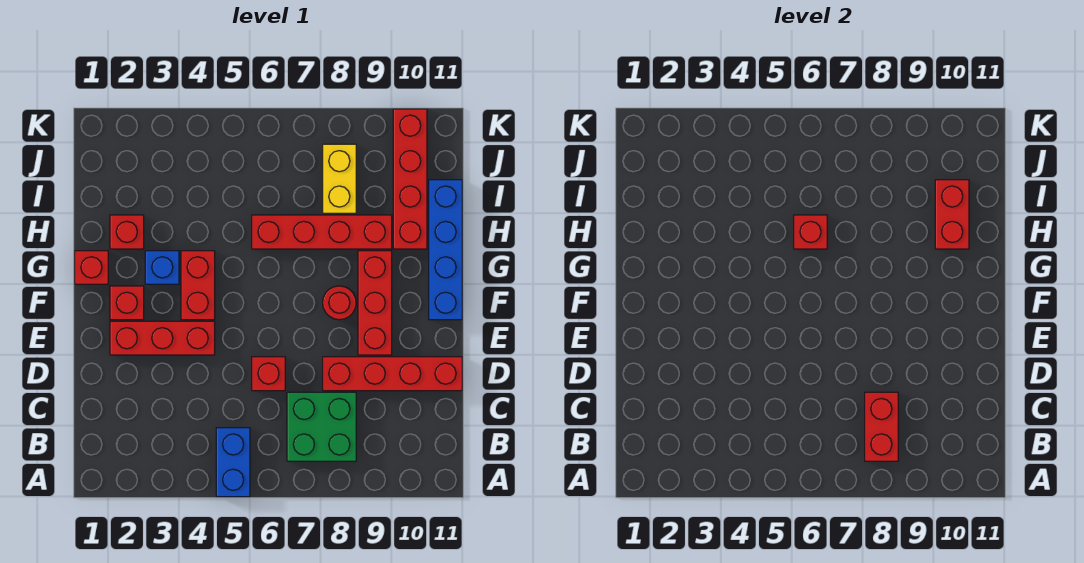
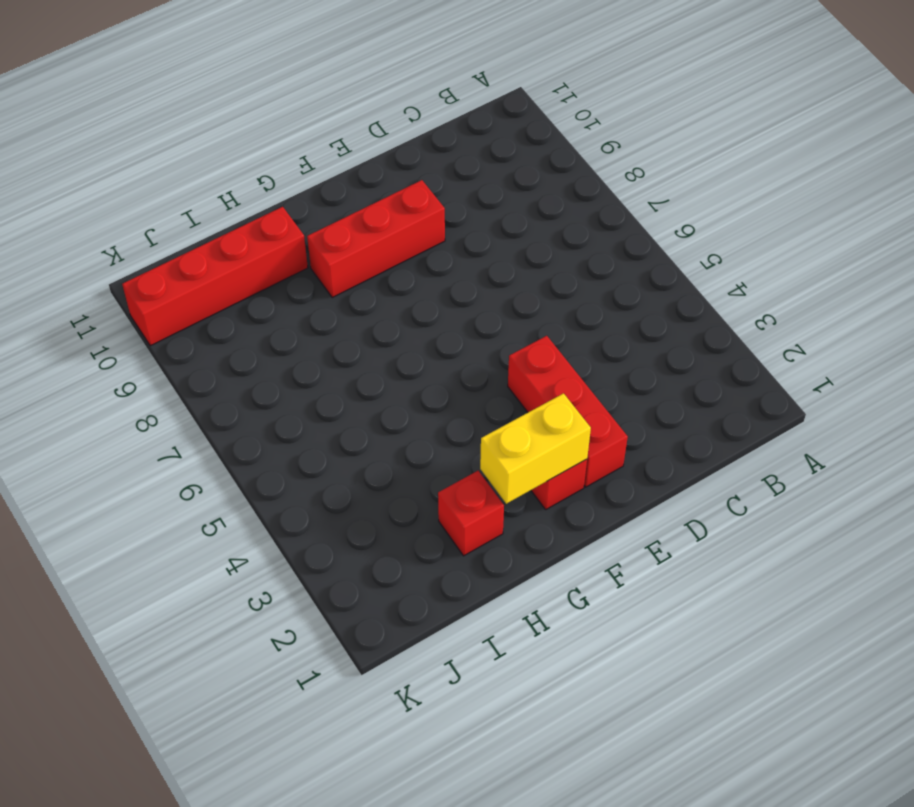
yellow brick F2:G2 level 2 -> yellow brick I8:J8 level 1
none -> blue brick A5:B5 level 1
none -> green brick B7:C8 level 1
none -> red brick D6 level 1

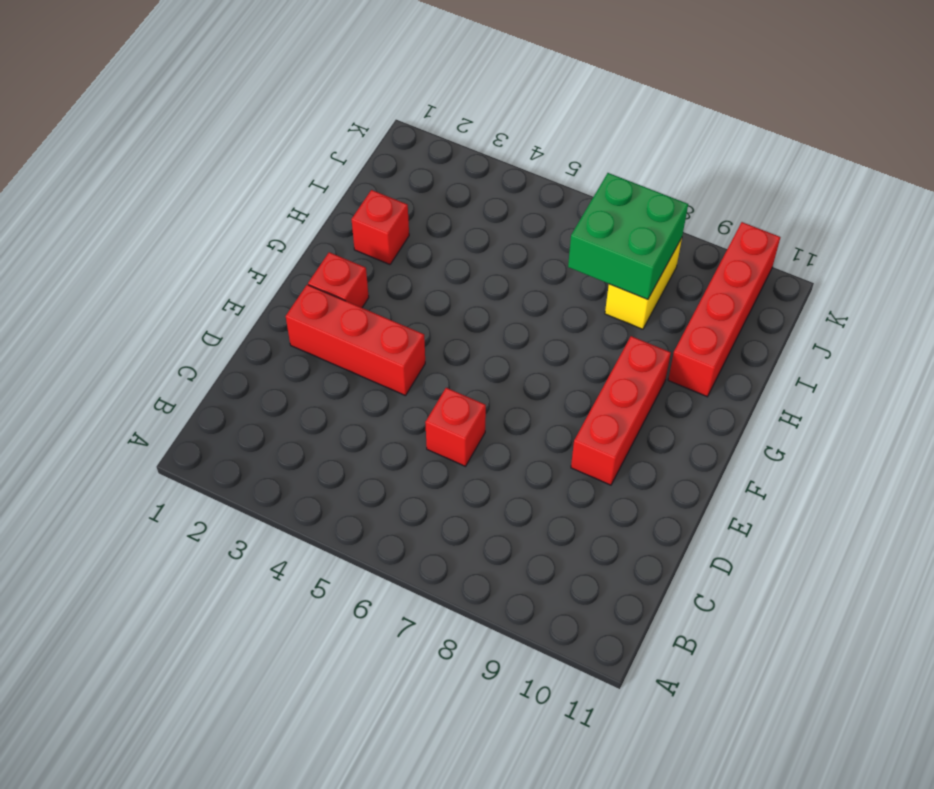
green brick I7:J8 level 2 -> green brick B7:C8 level 1
none -> blue brick A5:B5 level 1
none -> red brick D8:D11 level 1
none -> red brick F4:G4 level 1

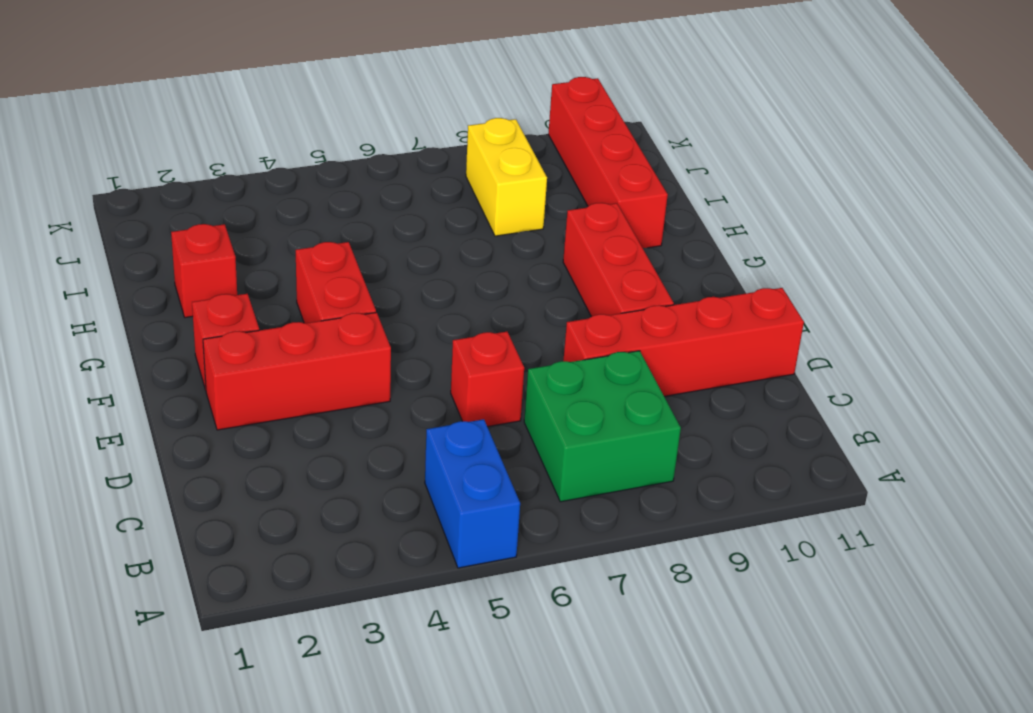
none -> red round brick F8 level 1
none -> blue brick F11:I11 level 1
none -> red brick G1 level 1

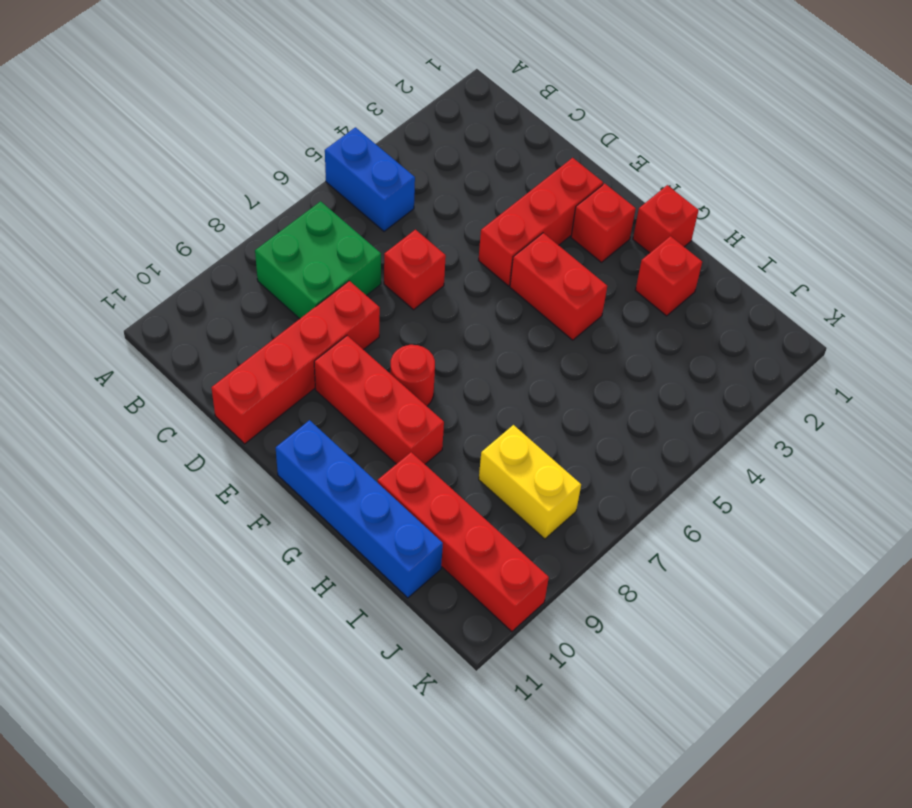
none -> blue brick G3 level 1
none -> red brick H6:H9 level 1
none -> red brick B8:C8 level 2

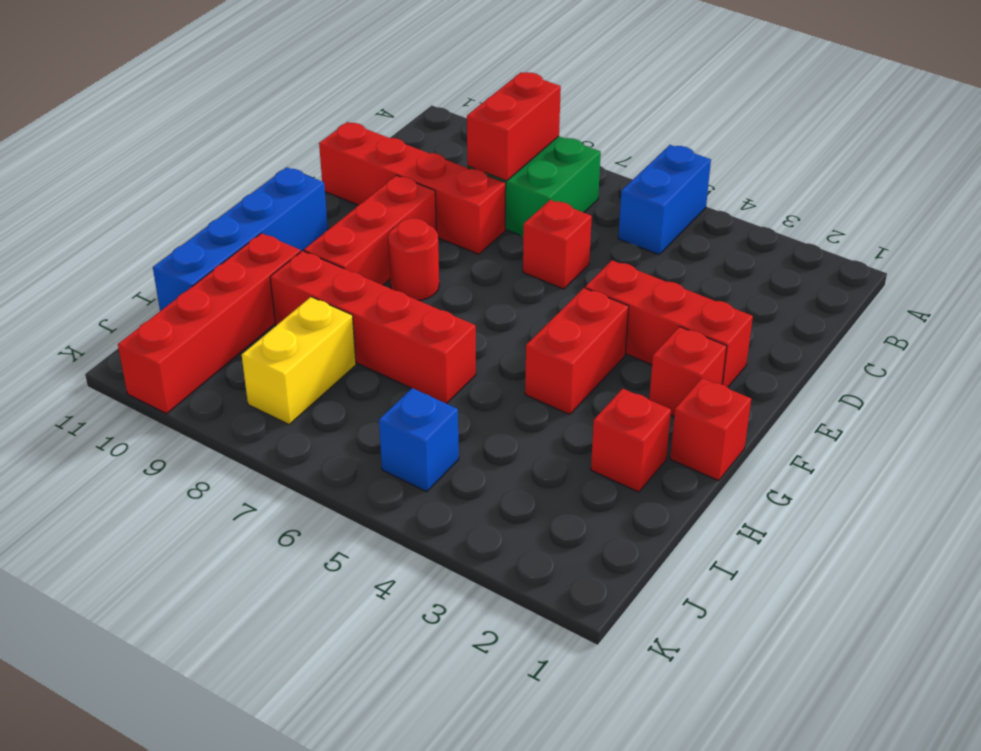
blue brick J5 level 1 -> blue brick G3 level 1
none -> red brick H6 level 2
none -> red brick H10:I10 level 2

